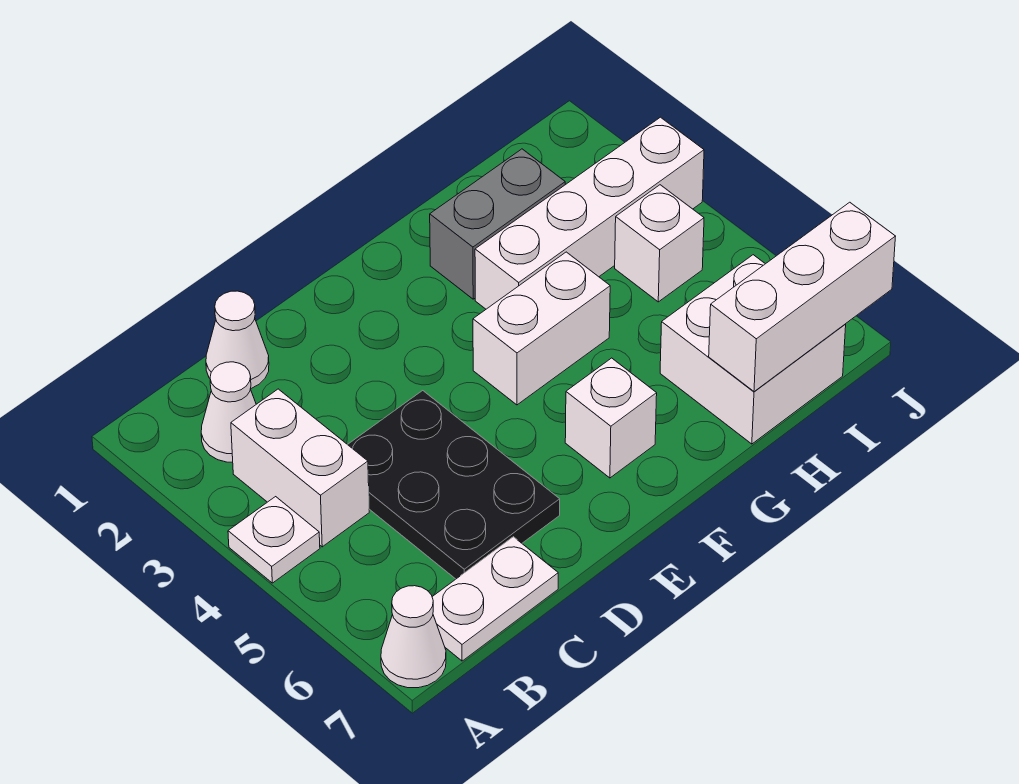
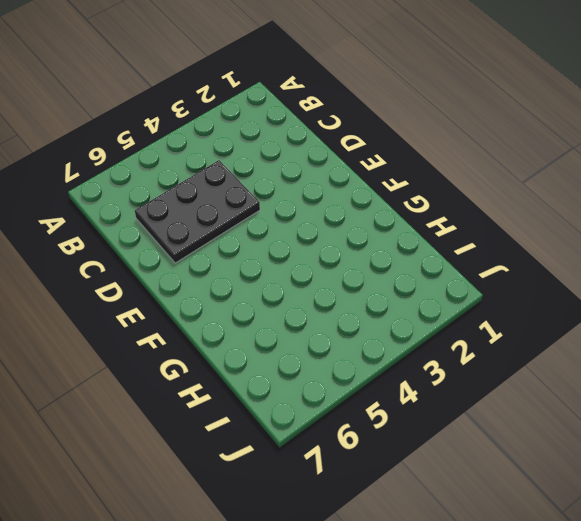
none -> white plate A4 level 1
none -> white cone A7 level 1
none -> white cone B2 level 1

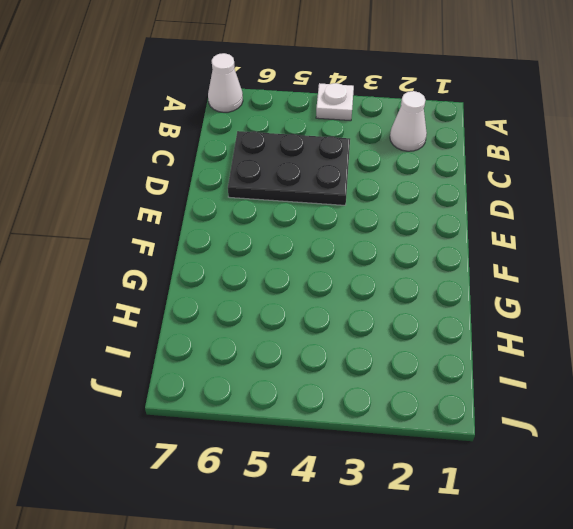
none -> white brick B3:B4 level 1
none -> white plate B7:C7 level 1
none -> white cone C1 level 1

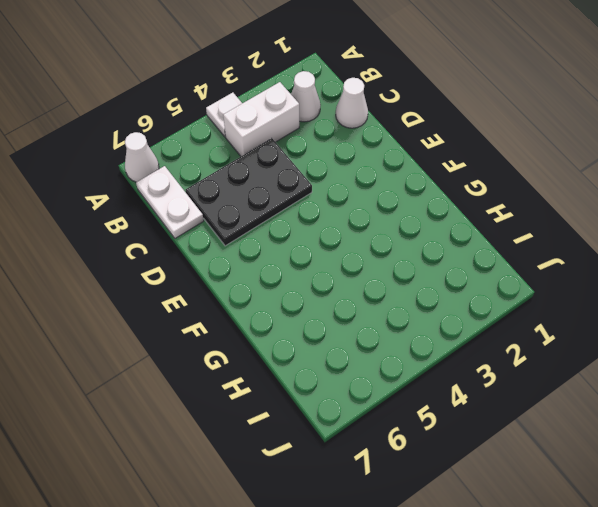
none -> white brick F4:G4 level 1
none -> white brick F6 level 1
none -> grey brick G2:H2 level 1

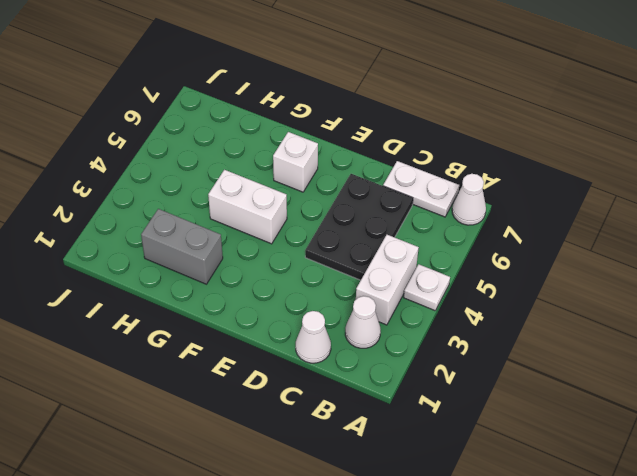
none -> white brick G3:J3 level 1
none -> white brick H6:I7 level 1
none -> white brick I4 level 1

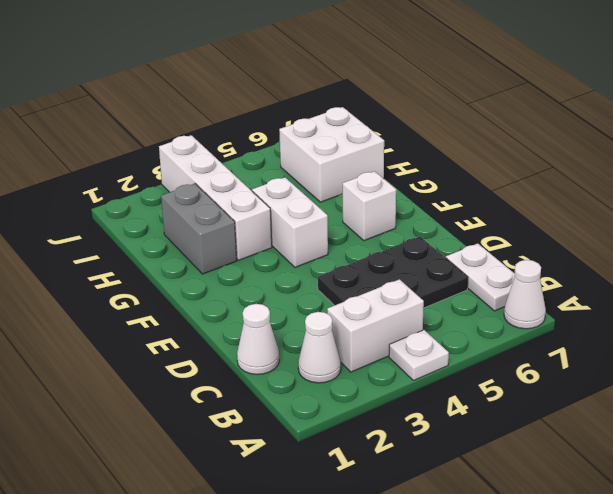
none -> white brick I4 level 1
none -> white brick H7:J7 level 2

